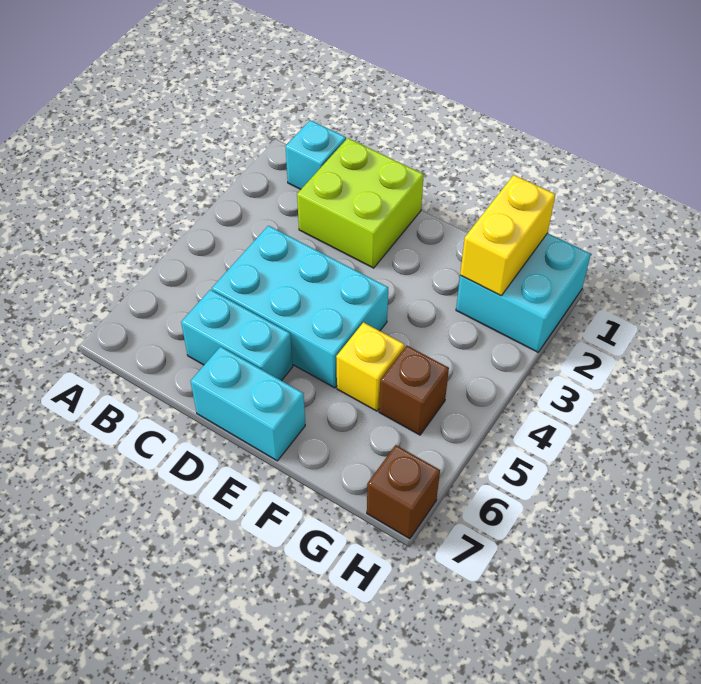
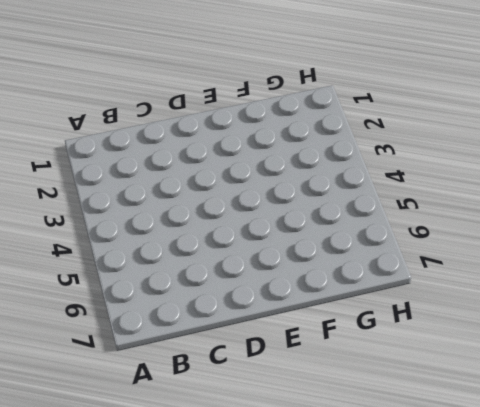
none -> cyan brick B1 level 1
none -> lime brick C1:D2 level 1

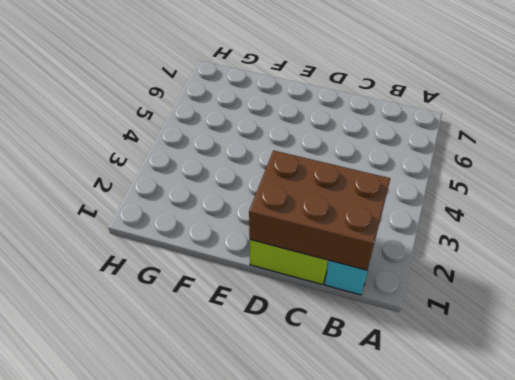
brown brick B1:D2 level 2 -> none
none -> cyan brick C4:E5 level 1
none -> cyan brick C6:D6 level 1

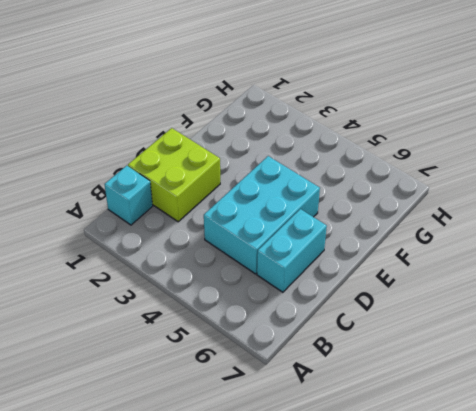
none -> cyan brick D7:E7 level 1
none -> yellow brick F5 level 1

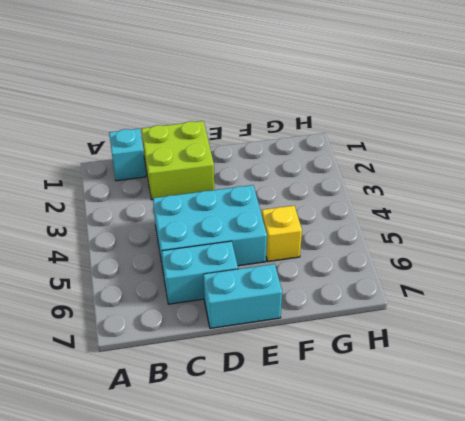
none -> cyan brick G1:H2 level 1
none -> brown brick G5 level 1

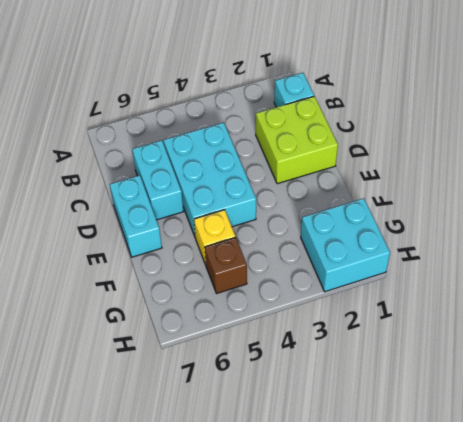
none -> brown brick H7 level 1
none -> yellow brick G1:G2 level 2

